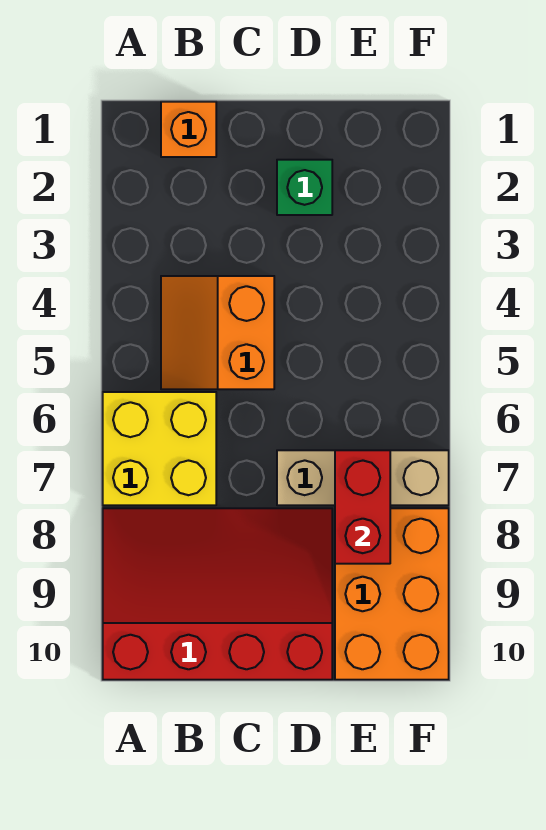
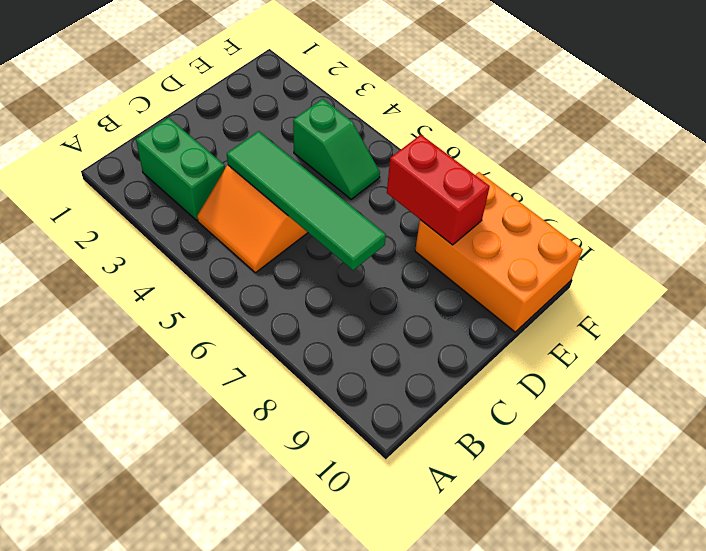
green brick B2:B3 level 1 -> none
green tile C4:C7 level 2 -> none
green slope E4:E5 level 1 top 4 -> none
none -> yellow brick A6:B7 level 1
none -> red slope A8:D10 level 1 top 10

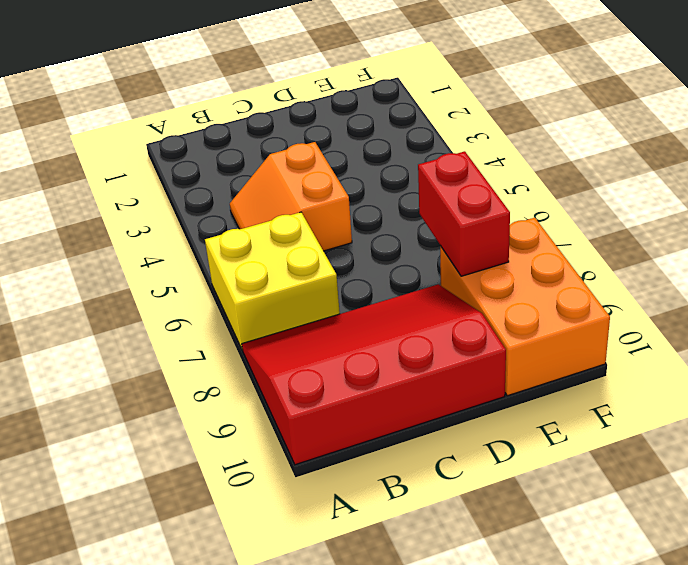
none -> orange brick B1 level 1
none -> green brick D2 level 1

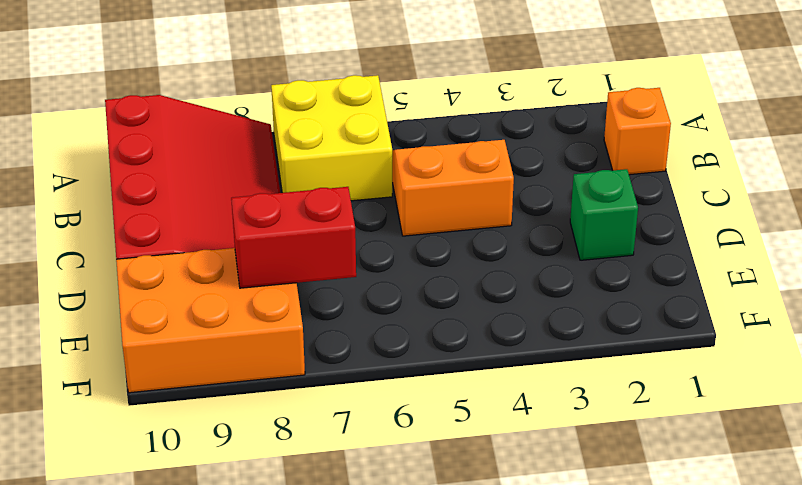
none -> tan brick D7:F7 level 1

